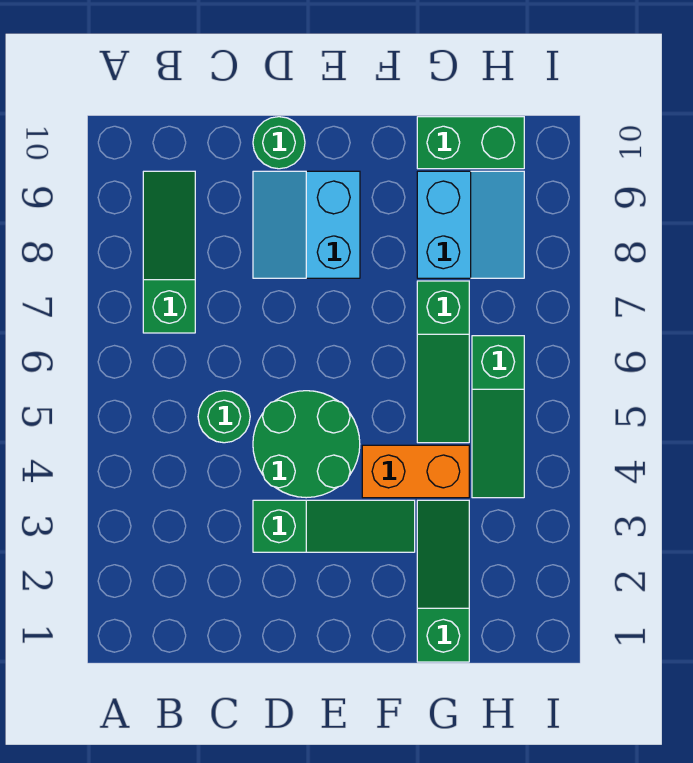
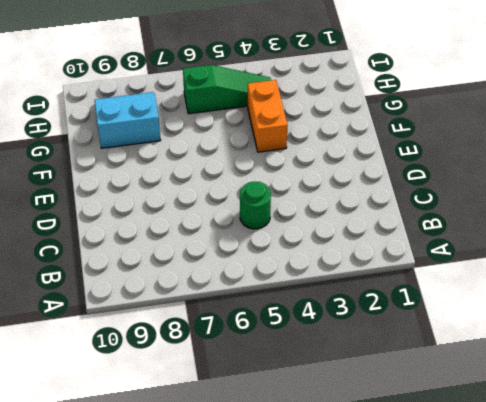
none -> green slope B7:B9 level 1 top 7
none -> green slope D3:F3 level 1 top D
none -> green round brick D4:E5 level 1

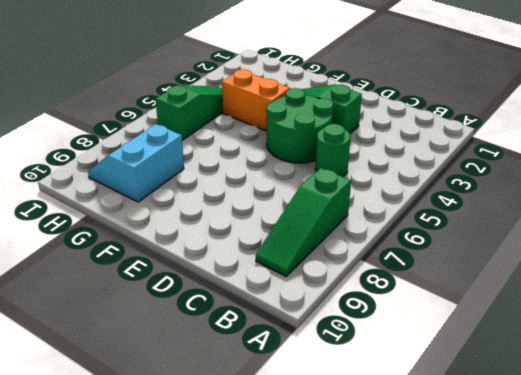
none -> cyan slope D8:E9 level 1 top E
none -> green round brick D10 level 1
none -> green slope G1:G3 level 1 top 1

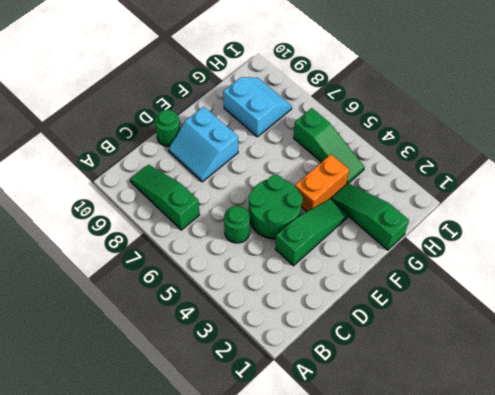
none -> green slope G5:G7 level 1 top 7
none -> green brick G10:H10 level 1

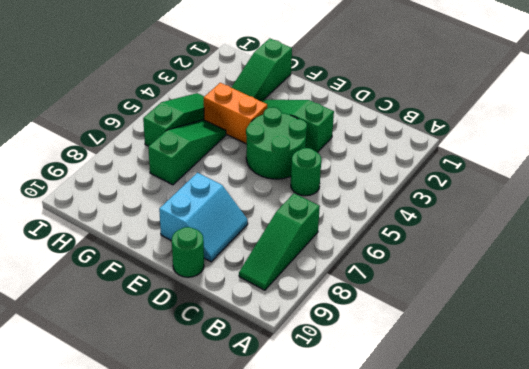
none -> cyan slope G8:H9 level 1 top G
none -> green brick G10:H10 level 1

